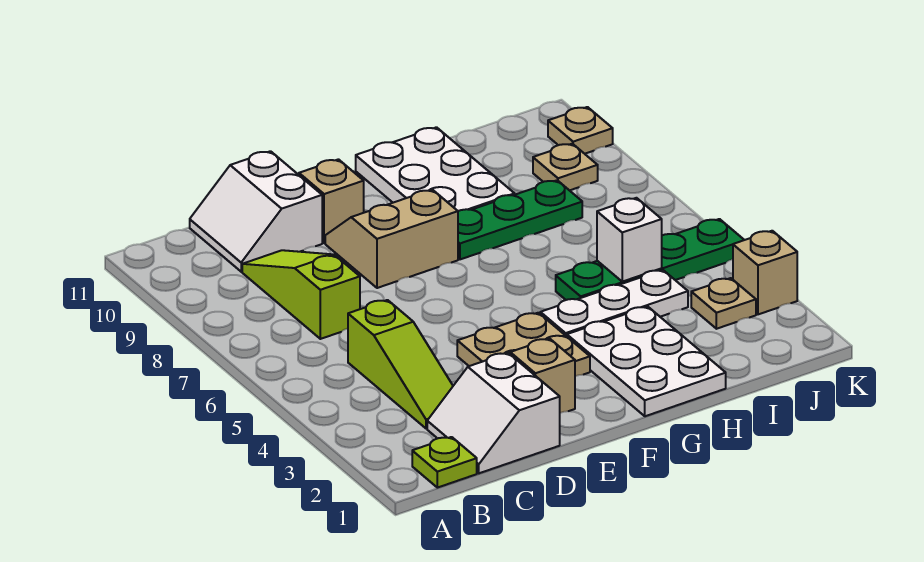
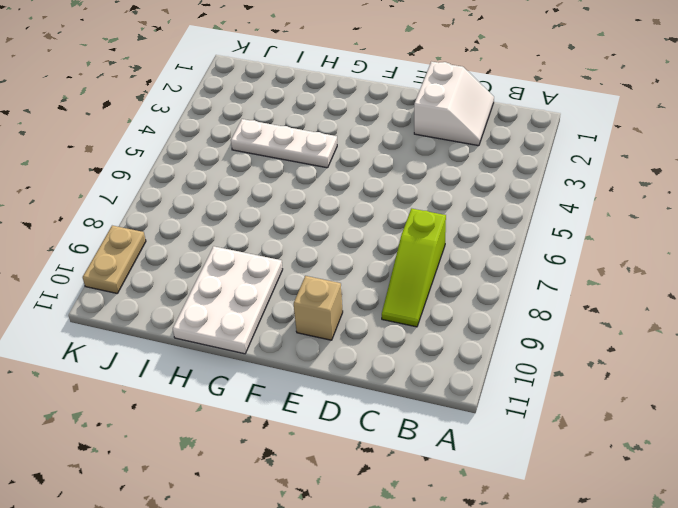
tan plate K9:K10 level 1 -> tan plate K10 level 1
none -> lime plate B1 level 1
none -> lime slope C3:C5 level 1 top 5
none -> white slope C10:D11 level 1 top D

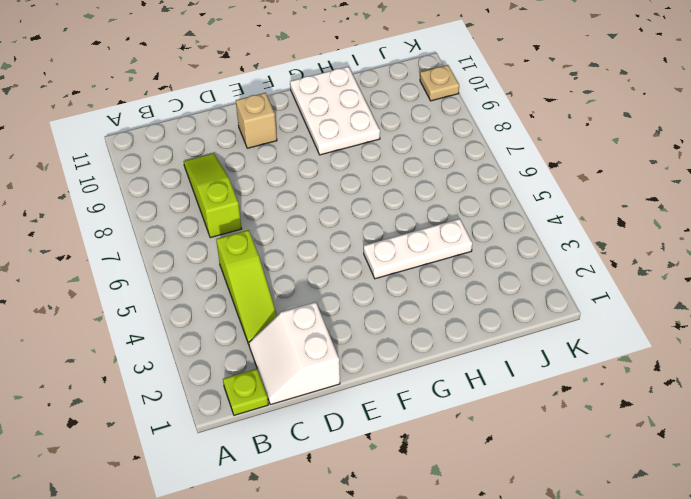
none -> white slope C10:D11 level 1 top D
none -> tan brick E2 level 1
none -> tan plate E3:F4 level 1

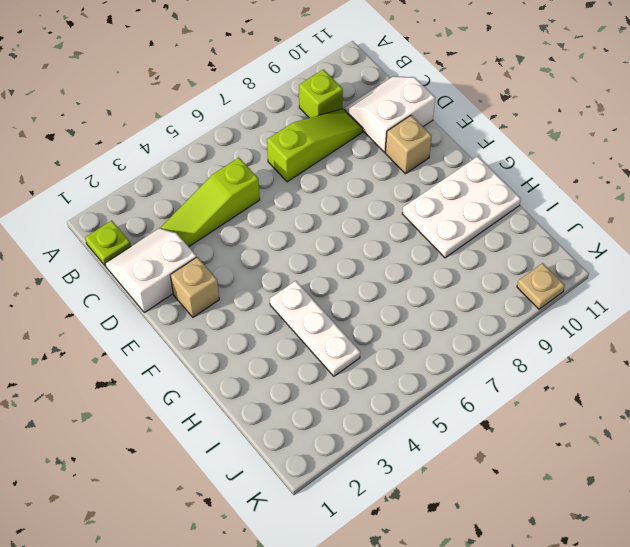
lime brick B9 level 1 -> none
none -> tan plate E3:F4 level 1
none -> tan slope E8:F9 level 1 top 8
none -> white plate G1:H3 level 1

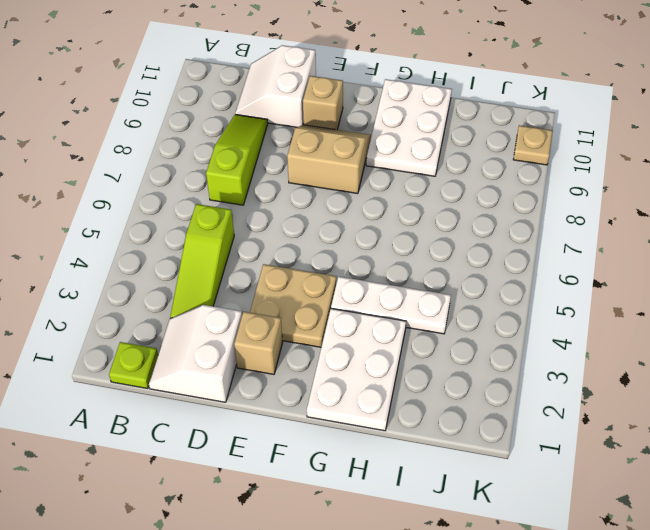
none -> green plate G8:I8 level 1
none -> green plate H5:K5 level 1
none -> tan plate J3 level 1

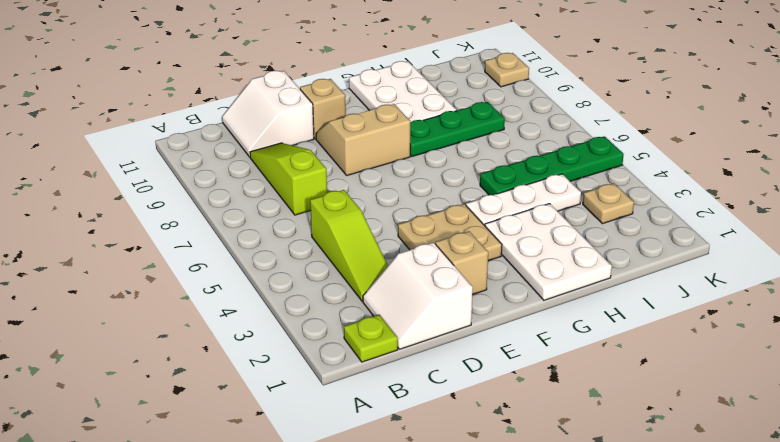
none -> tan plate J9 level 1
none -> tan brick K3 level 1
none -> white brick I5 level 2

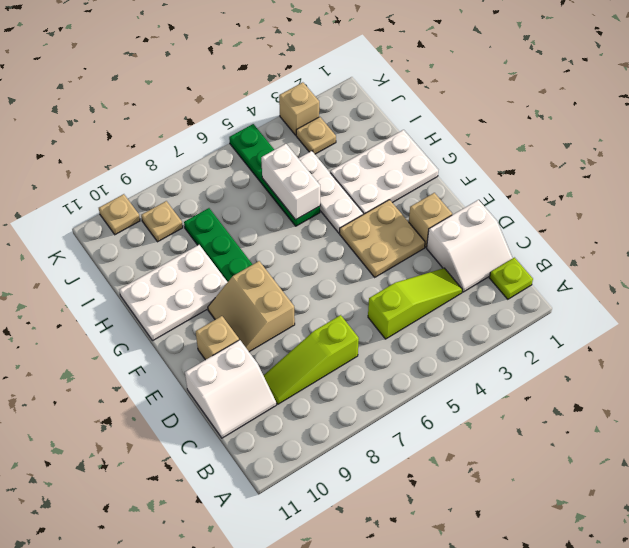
white brick H5:I5 level 2 -> white brick I5 level 2

